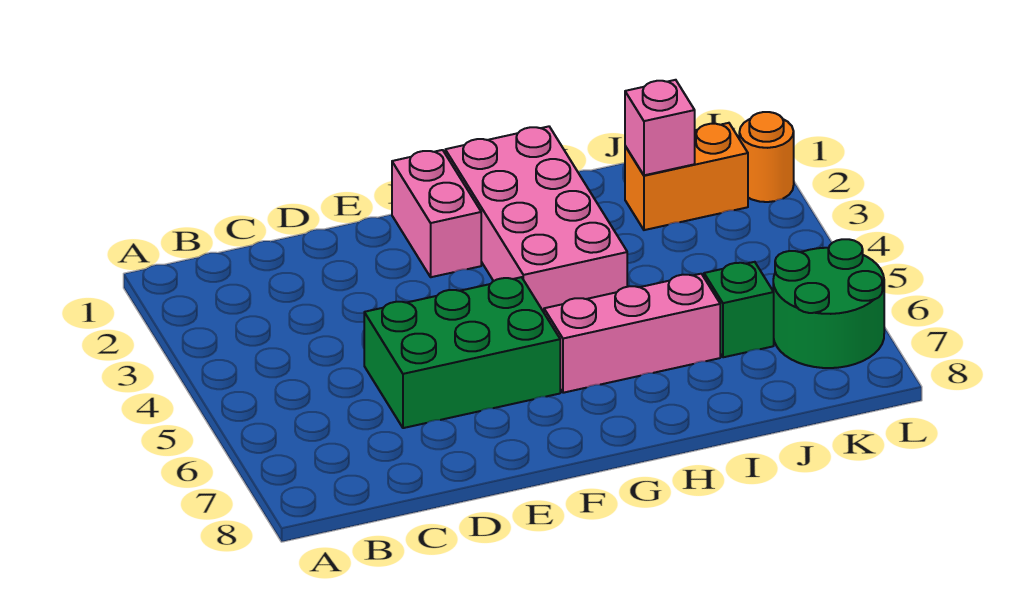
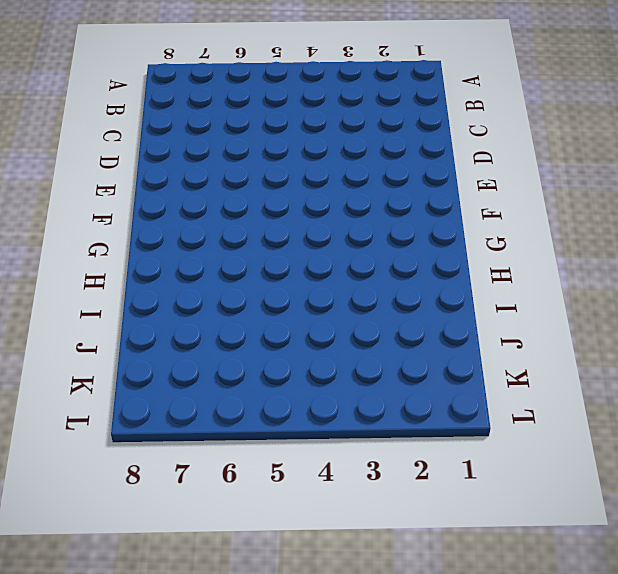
none -> green brick D5:F6 level 1
none -> pink brick F1:F2 level 1

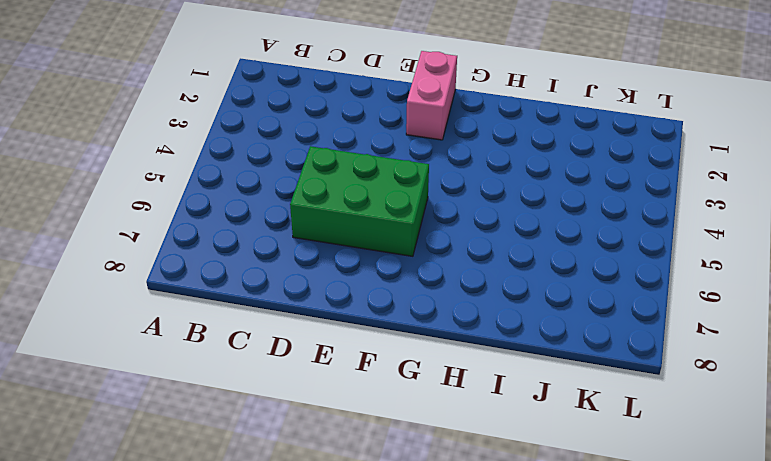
none -> pink brick G1:H4 level 1
none -> pink brick G6:I6 level 1

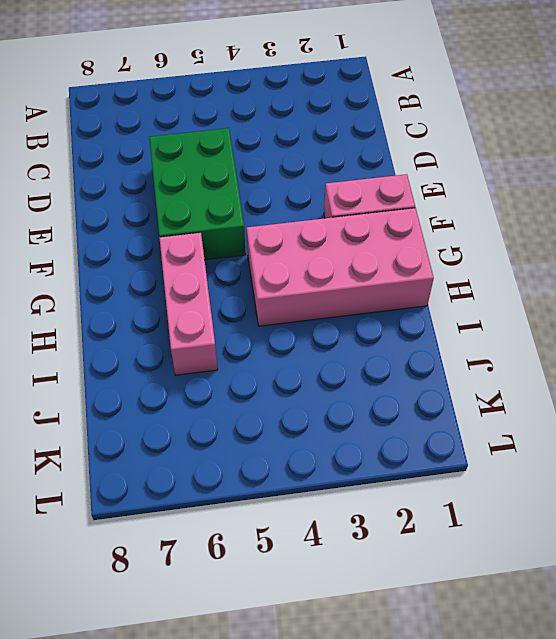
none -> orange brick J2:K2 level 1
none -> green brick J6 level 1

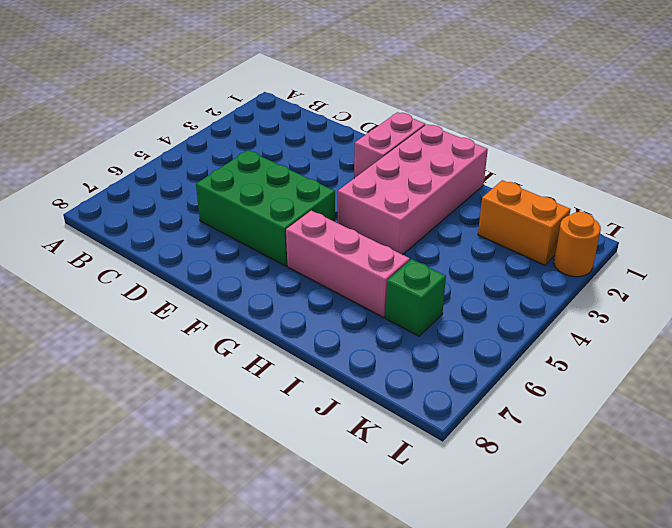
none -> green round brick K6:L7 level 1
none -> pink brick J2 level 2

